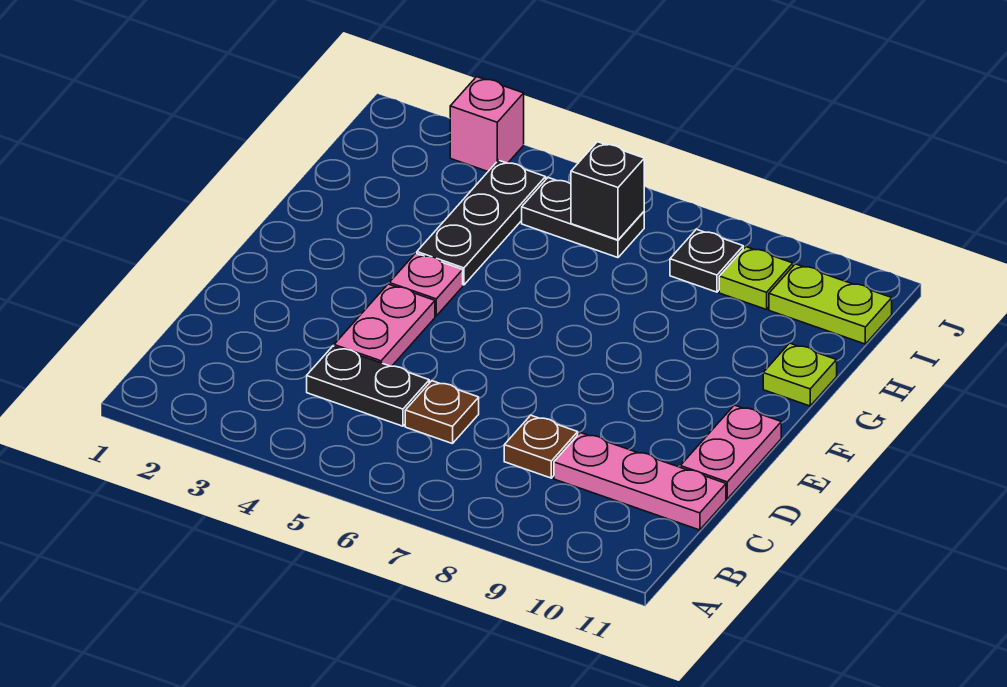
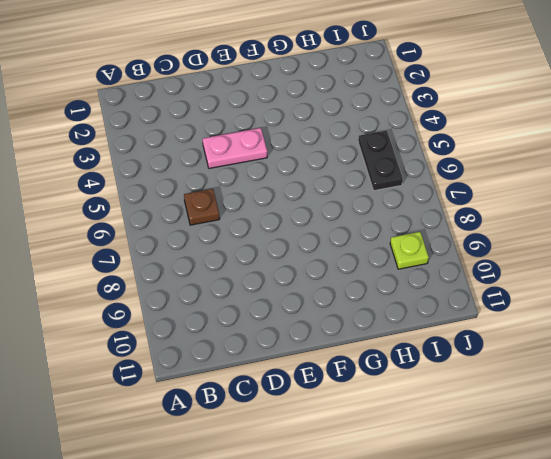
none -> black plate C4:C5 level 1
none -> brown plate C8 level 1
none -> pink plate C9:C11 level 1

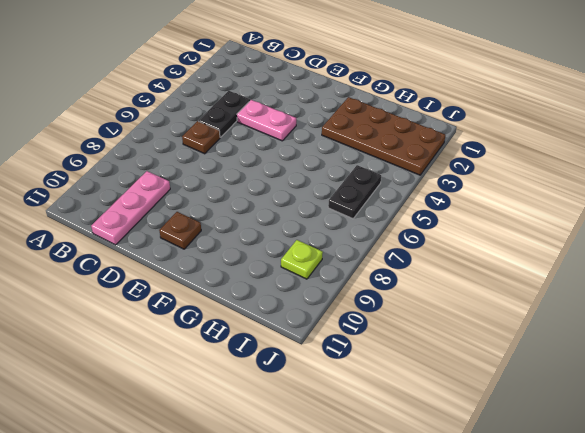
brown plate E10 level 1 -> brown plate C8 level 1
brown plate G2:J3 level 1 -> pink brick J3 level 1
none -> pink plate D11:E11 level 1
none -> pink plate F4 level 1
none -> black plate G4:I4 level 1

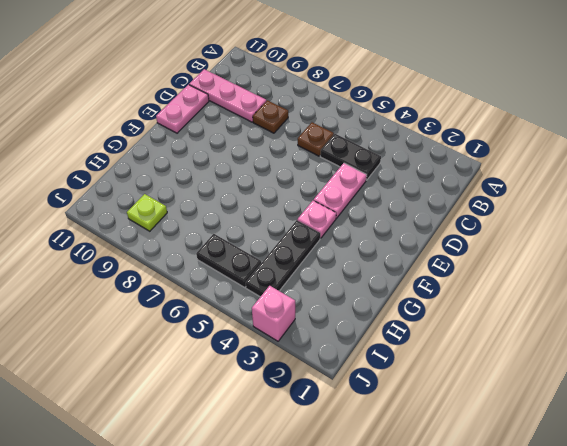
none -> lime plate G11 level 1
none -> black plate I8 level 1
none -> lime plate I10:I11 level 1

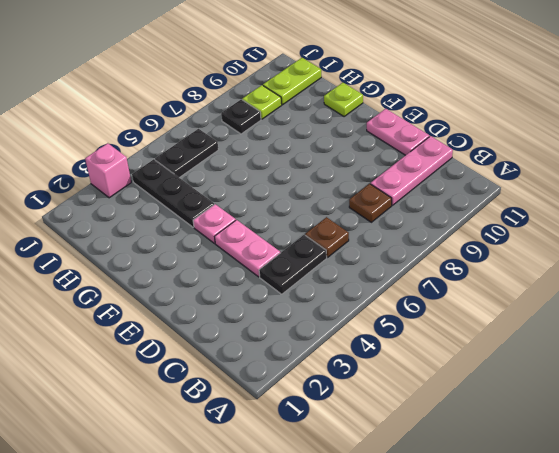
none -> black brick I6 level 2

